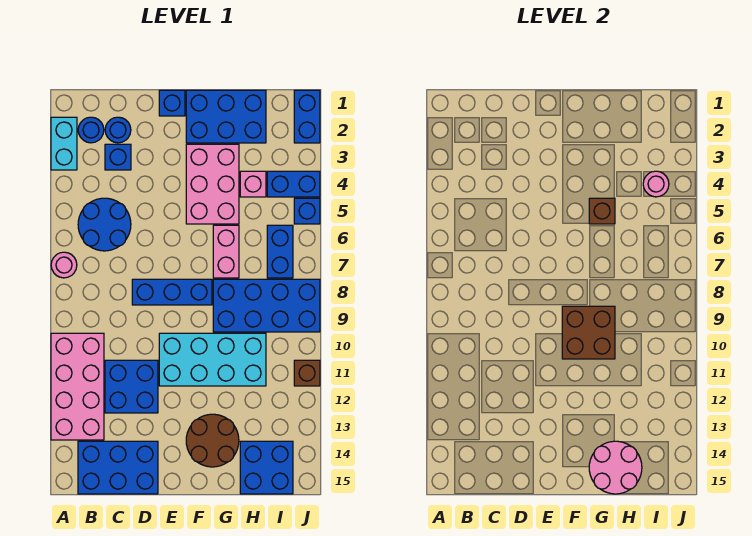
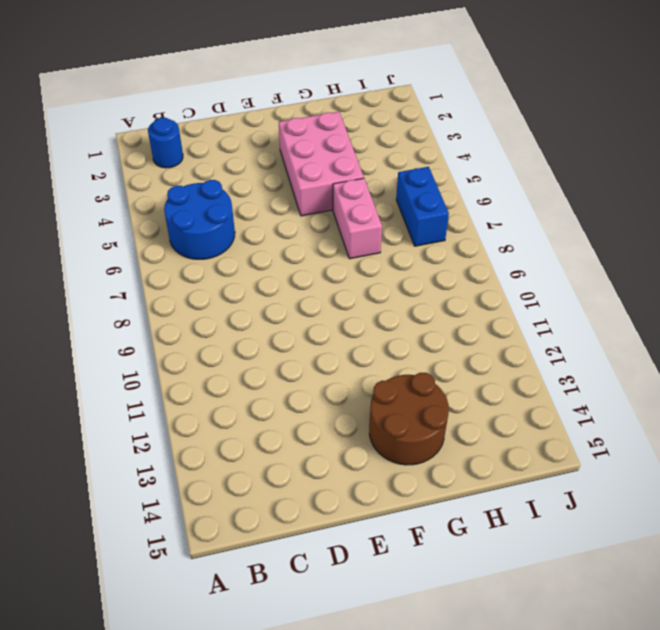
none -> cyan brick A2:A3 level 1
none -> pink round brick A7 level 1
none -> pink brick A10:B13 level 1

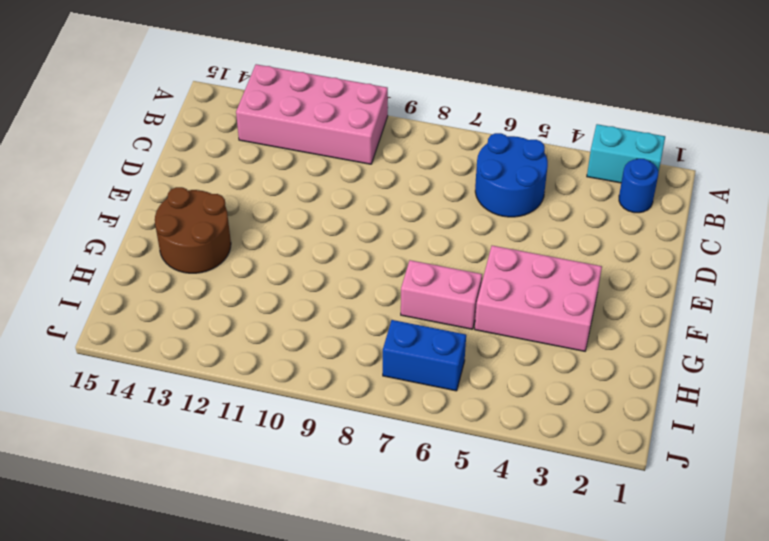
none -> pink round brick A7 level 1
none -> blue brick B14:D15 level 1
none -> blue round brick C2 level 1

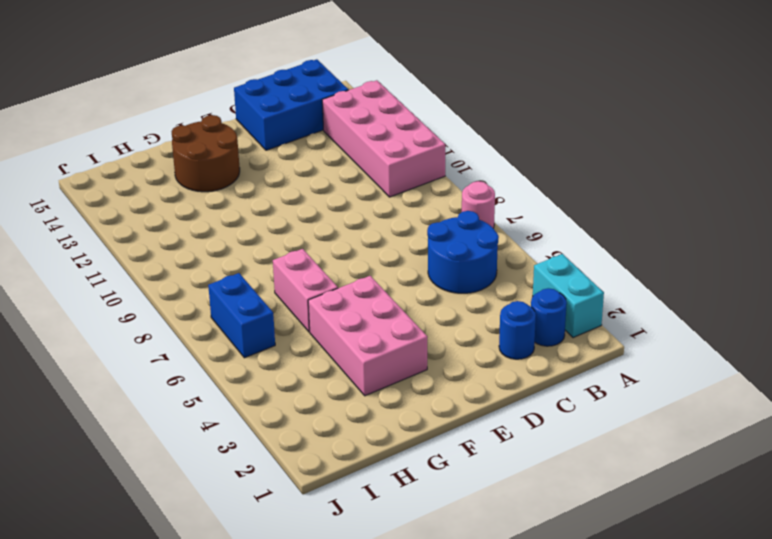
none -> blue brick C3 level 1
none -> blue brick C11:D12 level 1
none -> blue brick D8:F8 level 1

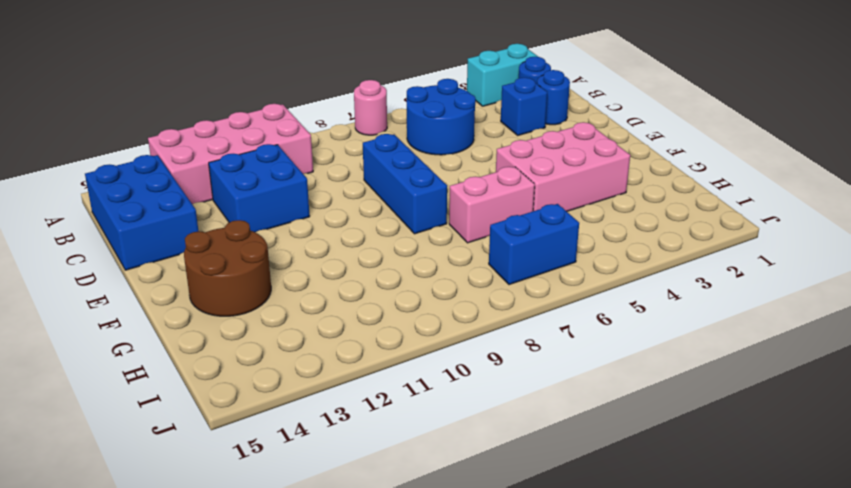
none -> blue brick E1 level 1
none -> cyan brick E10:H11 level 1
none -> blue brick F1:H2 level 1

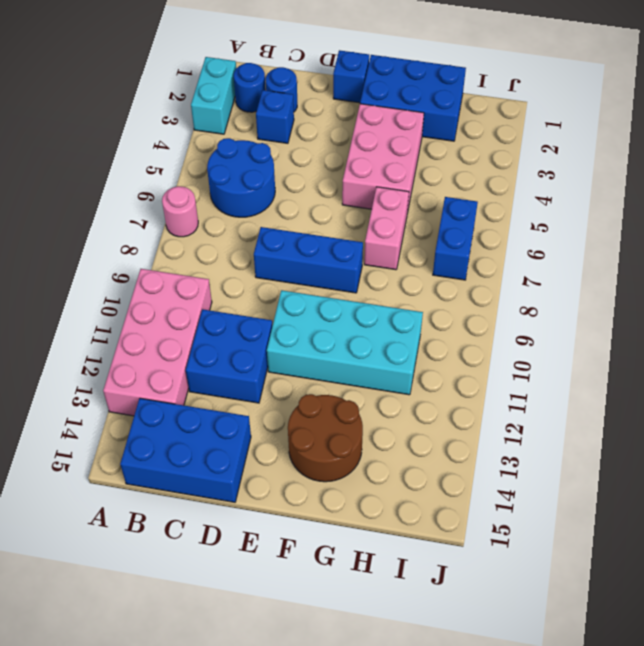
none -> blue brick G8:J9 level 1
none -> pink brick H4 level 1
none -> blue brick H14:I15 level 1

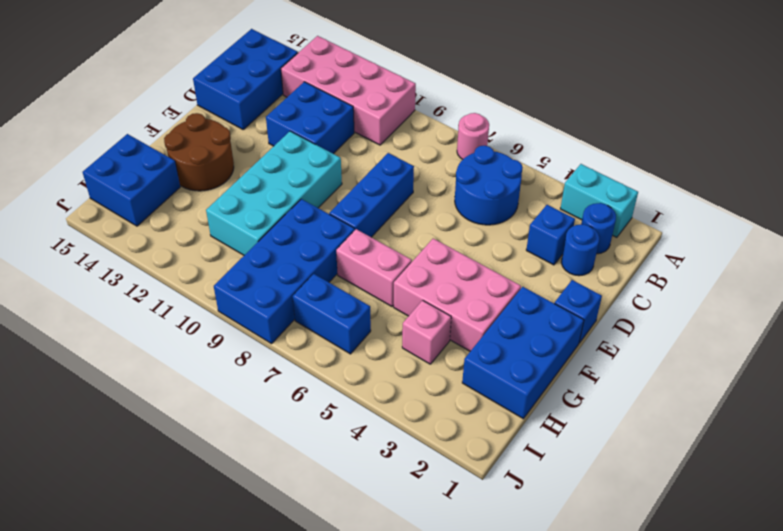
none -> blue brick I4:J4 level 1
none -> blue brick J1:J2 level 1
none -> blue brick J5 level 1

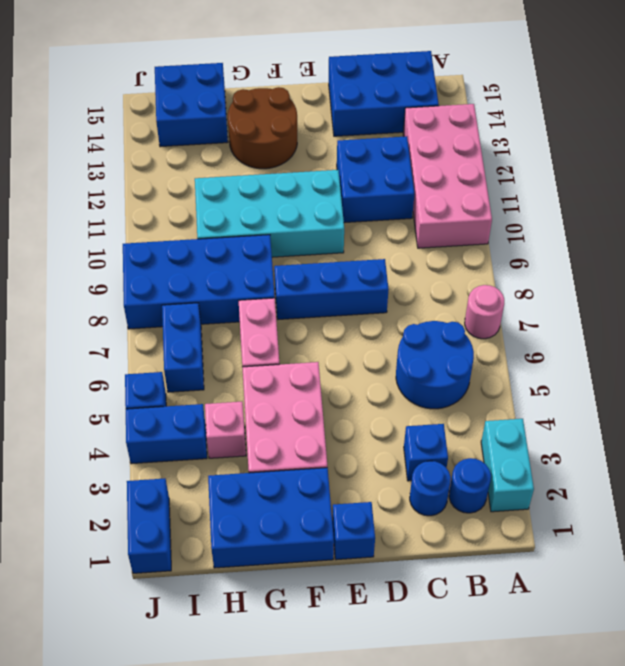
none -> brown brick J11 level 1
none -> brown brick F9:G10 level 2
none -> brown brick G5 level 2

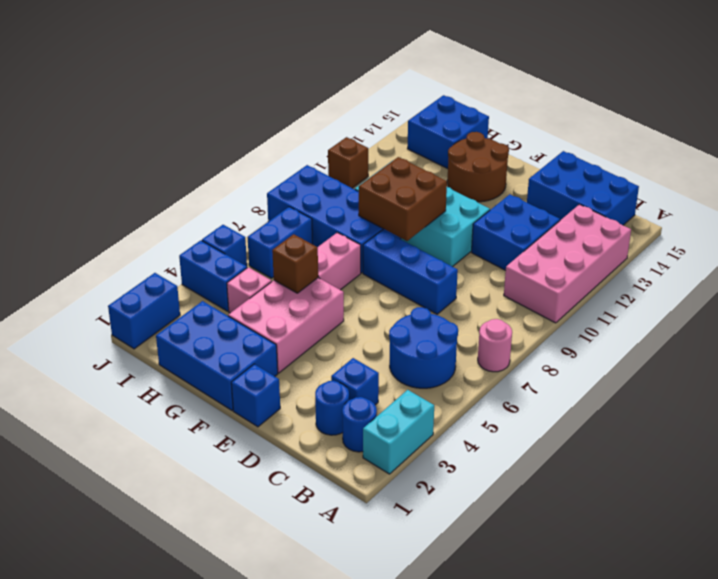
none -> pink round brick G14:H15 level 2
none -> pink round brick I4 level 2

